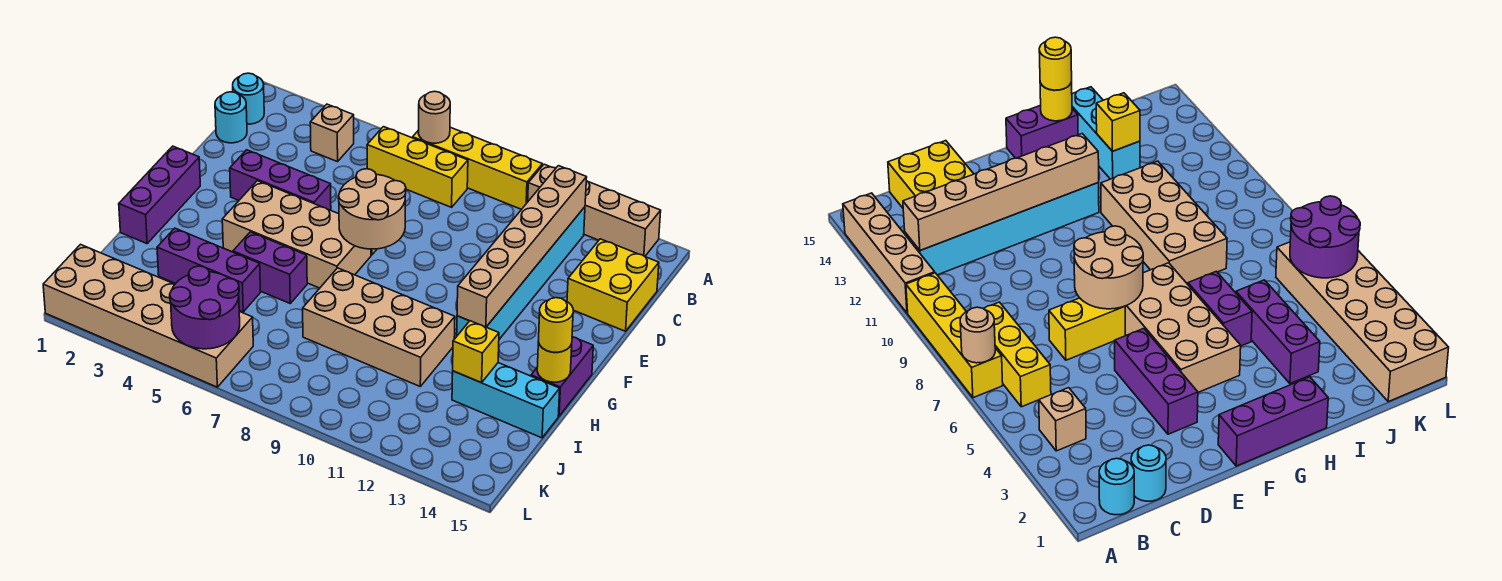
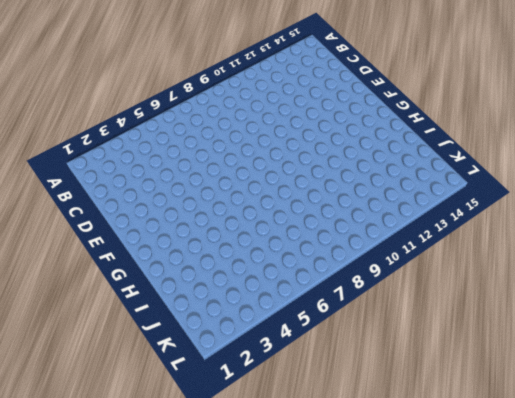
none -> yellow brick A7:A10 level 1
none -> tan brick A11:A14 level 1
none -> cyan round brick B1 level 1

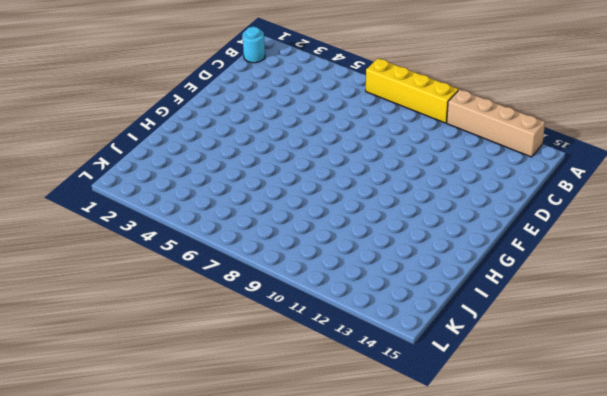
none -> tan brick B4 level 1
none -> yellow brick B6:B8 level 1
none -> cyan brick B12:G12 level 1

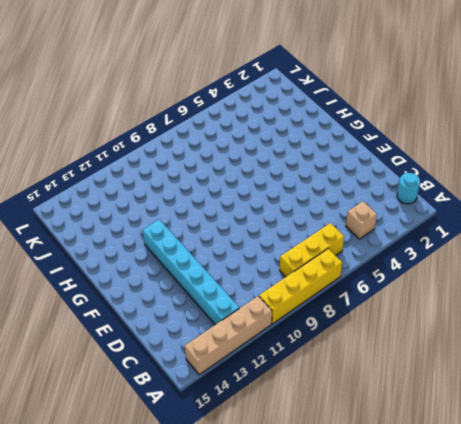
none -> cyan round brick C1 level 1
none -> yellow brick C14:D15 level 1
none -> yellow brick D7:E7 level 1

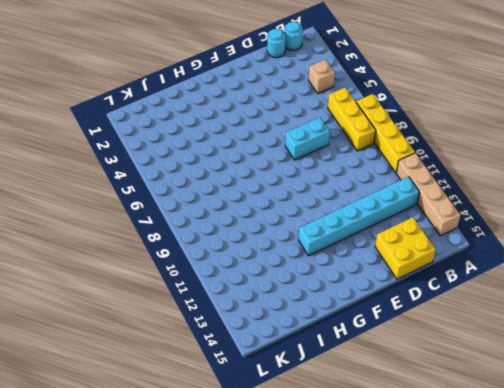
cyan brick D7:E7 level 1 -> yellow brick D7:E7 level 1
none -> purple brick E3:E5 level 1
none -> purple brick F1:H1 level 1
none -> tan brick F4:G7 level 1

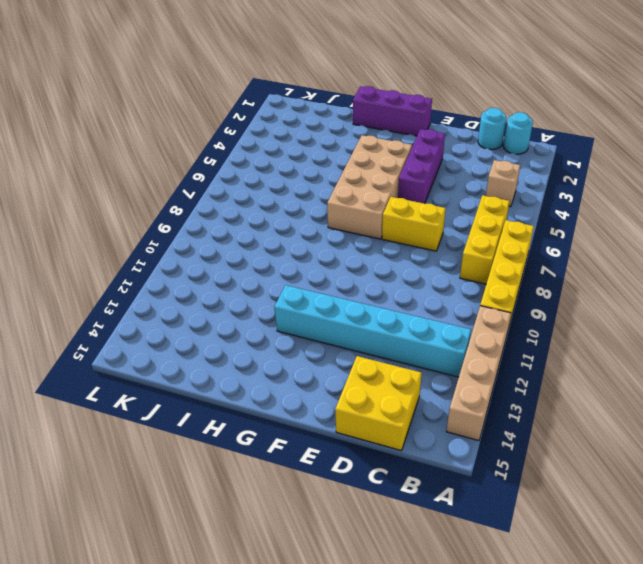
none -> purple brick G15:H15 level 1
none -> purple brick H5:H6 level 1
none -> tan brick H8:I11 level 1

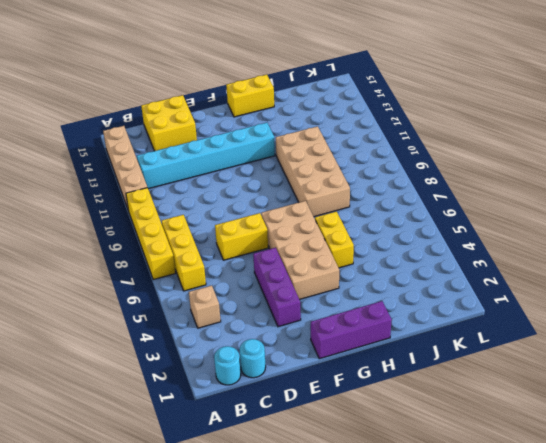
yellow brick G15:H15 level 1 -> purple brick G15:H15 level 1
yellow brick H5:H6 level 1 -> purple brick H5:H6 level 1
none -> purple brick I3:I5 level 1
none -> cyan brick I13:I15 level 1
none -> tan brick K1:L6 level 1

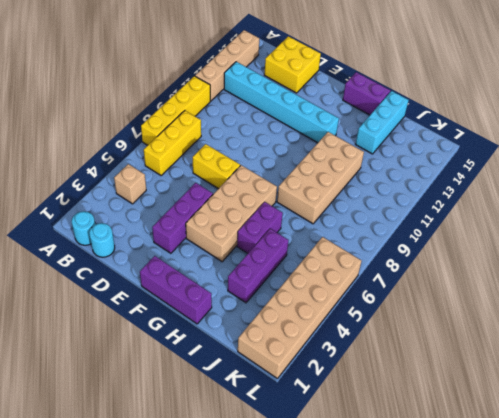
none -> tan round brick A7 level 2
none -> tan brick B12:G12 level 2
none -> tan round brick E7:F8 level 2

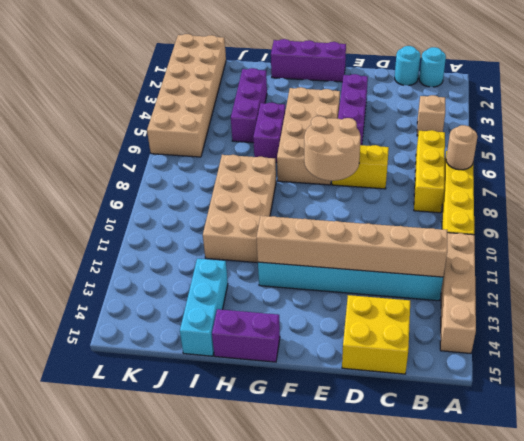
none -> yellow round brick H15 level 2
none -> yellow brick I13 level 2
none -> purple round brick K5:L6 level 2

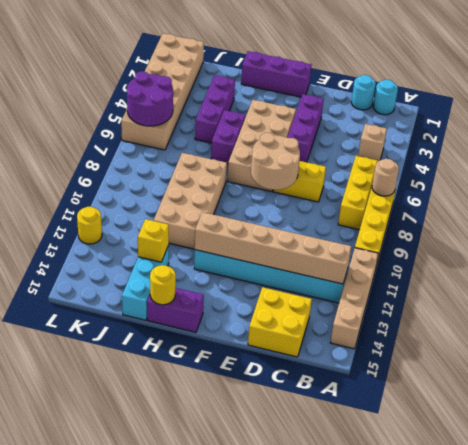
yellow round brick L12 level 1 -> yellow round brick H15 level 3

